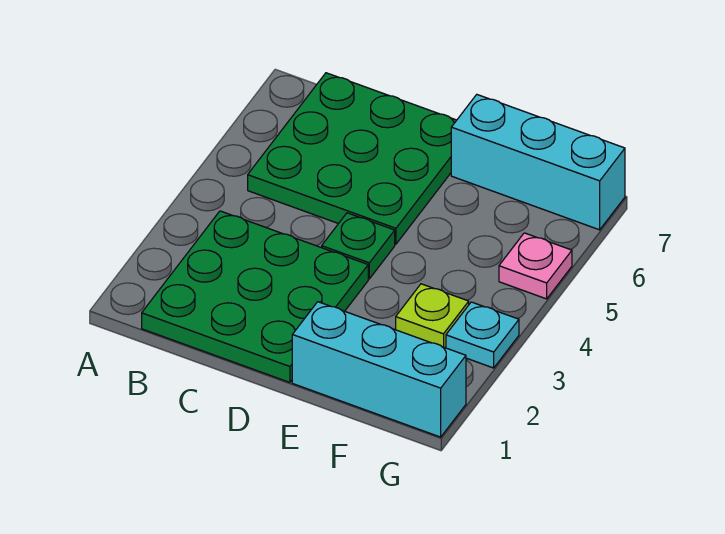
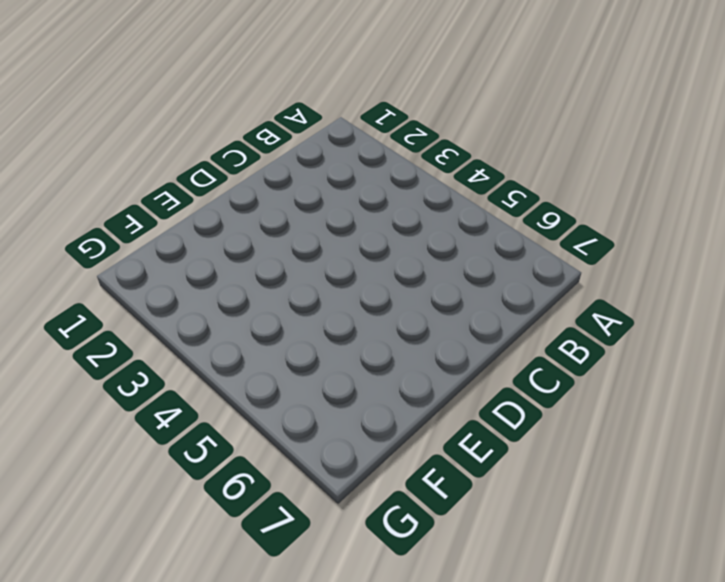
none -> green plate B1:D3 level 1
none -> green plate B5:D7 level 1

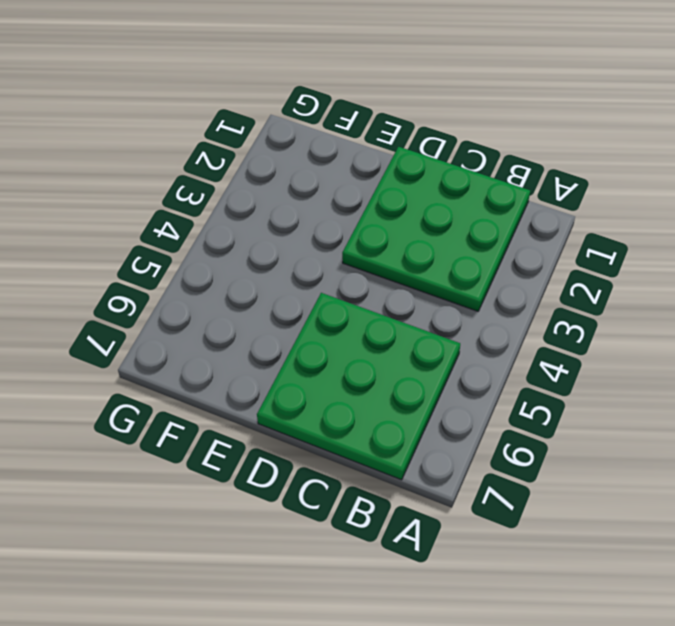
none -> green plate D4 level 1
none -> cyan brick E1:G1 level 1

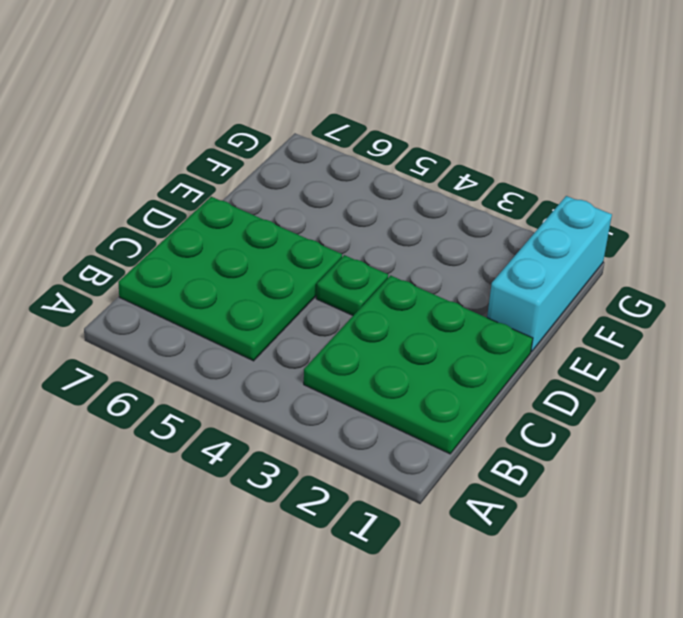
none -> cyan brick E7:G7 level 1
none -> lime plate F3 level 1

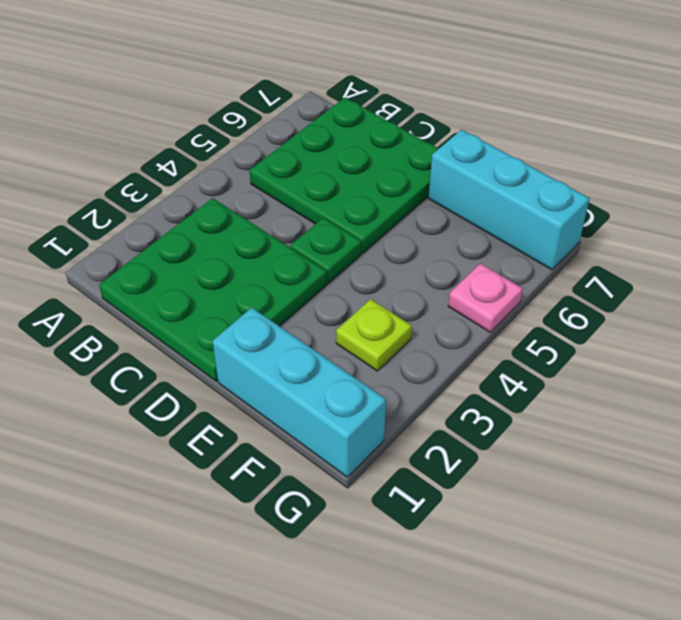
none -> cyan plate G3 level 1

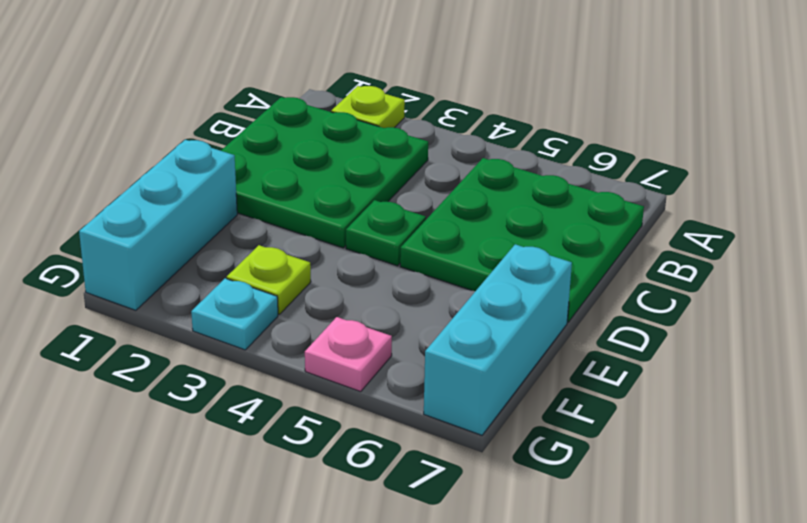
lime plate A2 level 1 -> none

